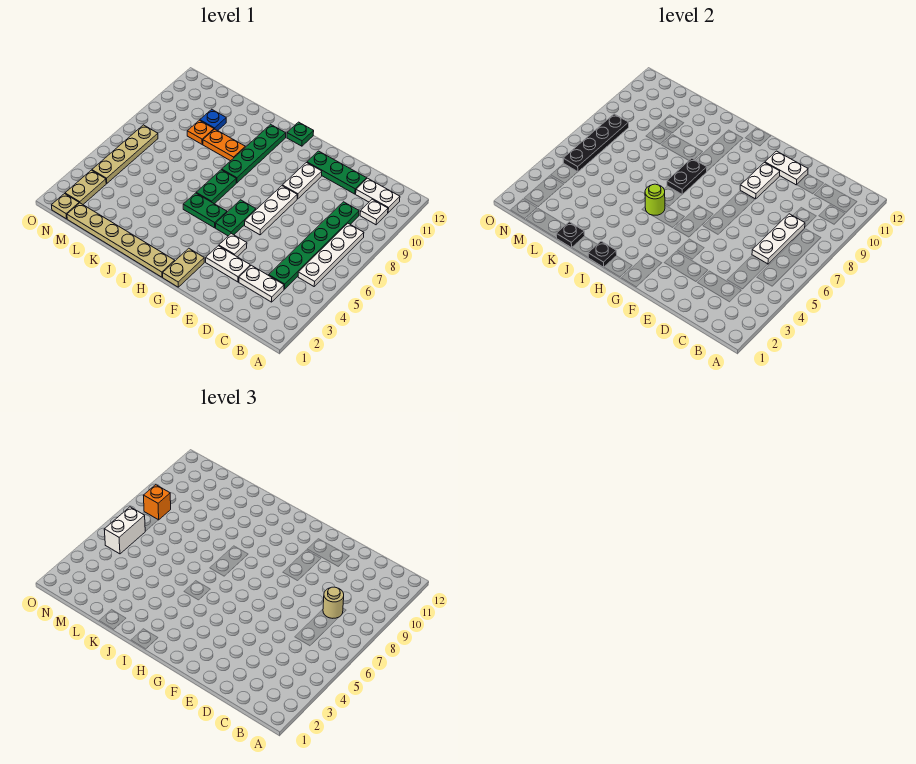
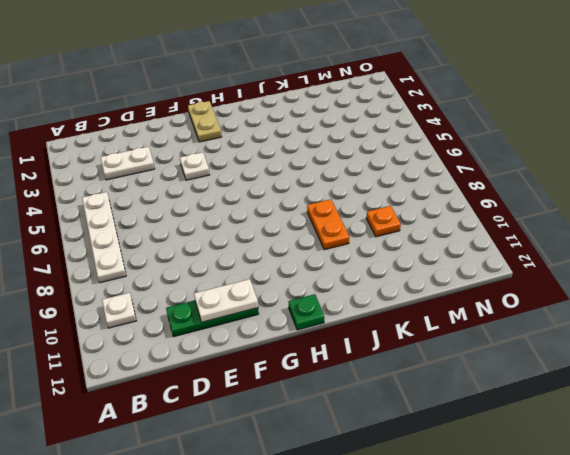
orange plate J8:J9 level 1 -> orange plate J9:K9 level 1
none -> white plate B11:C11 level 1
none -> green plate C4:C9 level 1
none -> white plate E3:F3 level 1
none -> white plate F6:F8 level 1

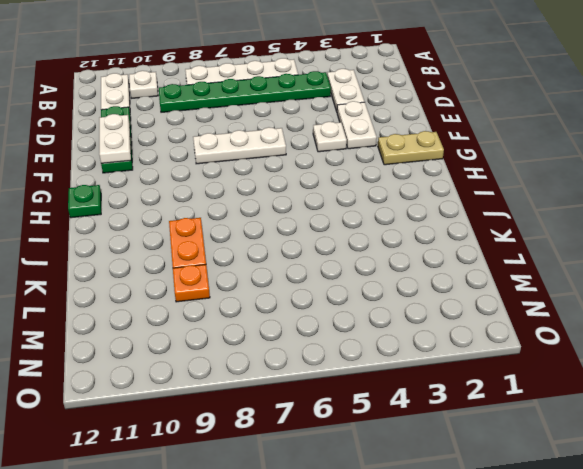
none -> white plate F9:F10 level 1
none -> green plate G5:G6 level 1
none -> tan plate H1:M1 level 1
none -> green plate H5:I5 level 1

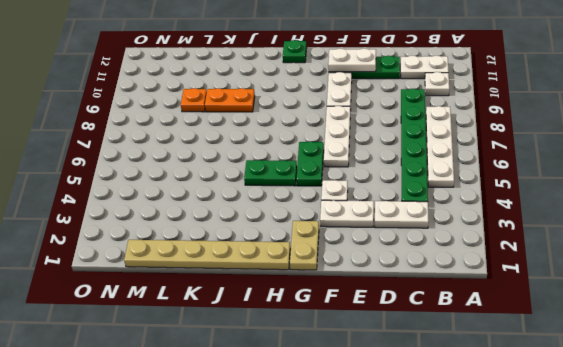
none -> green plate I6:I7 level 1
none -> green plate I8:I11 level 1
none -> blue plate L10 level 1
none -> tan plate N1 level 1

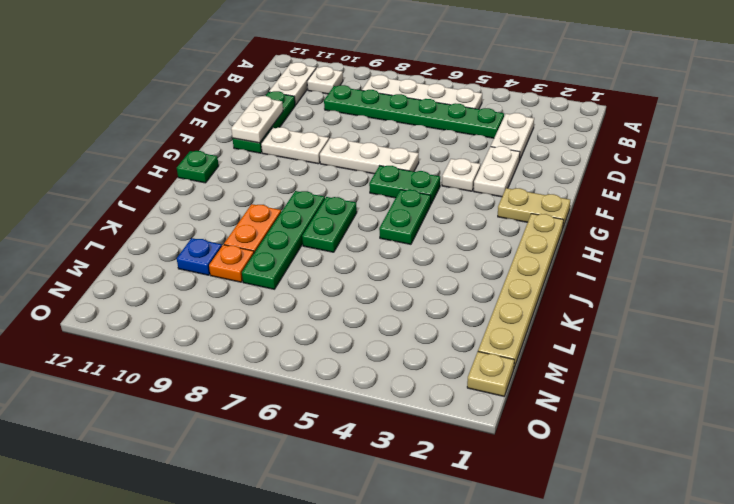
green plate I7:J7 level 1 -> green plate I6:I7 level 1
green plate I8:L8 level 1 -> green plate I8:I11 level 1
none -> tan plate N2:N3 level 1
none -> tan plate N4:N7 level 1
none -> white plate C6:C8 level 2
none -> white plate F9:F10 level 2

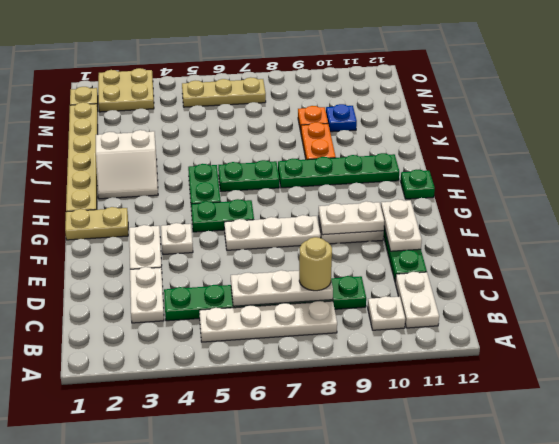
white slope I2:J3 level 1 top J -> none
tan plate N2:O3 level 1 -> tan plate N2:N3 level 1
tan plate N5:N7 level 1 -> tan plate N4:N7 level 1
none -> black plate I1 level 2
none -> lime round brick I5 level 2
none -> black plate I7:I8 level 2
none -> black plate K1 level 2

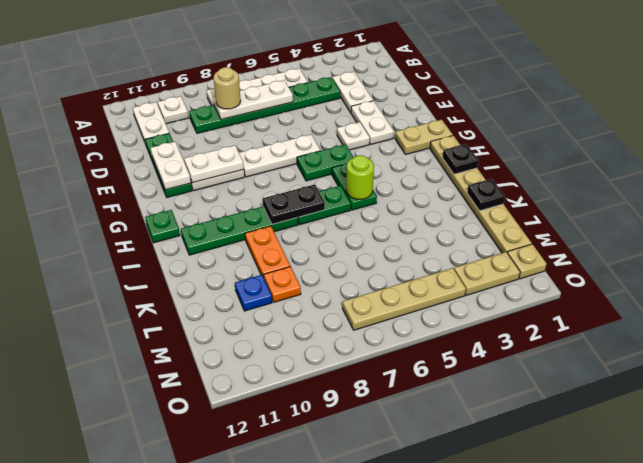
none -> black plate N5:N8 level 2
none -> white brick N5:N6 level 3
none -> orange brick N8 level 3

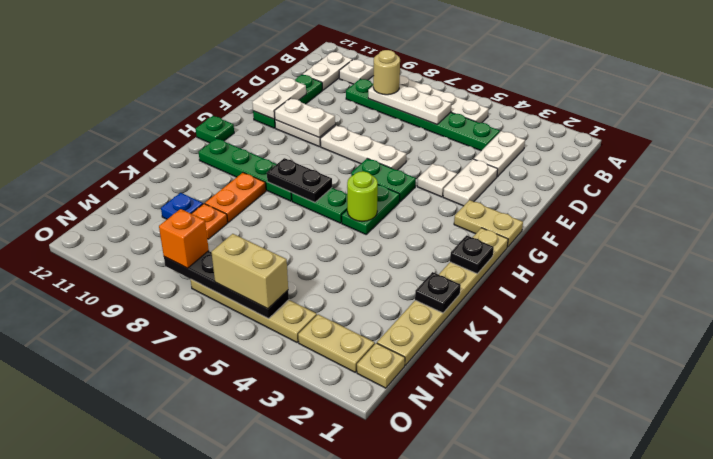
tan brick N5:N6 level 3 -> white brick N5:N6 level 3

